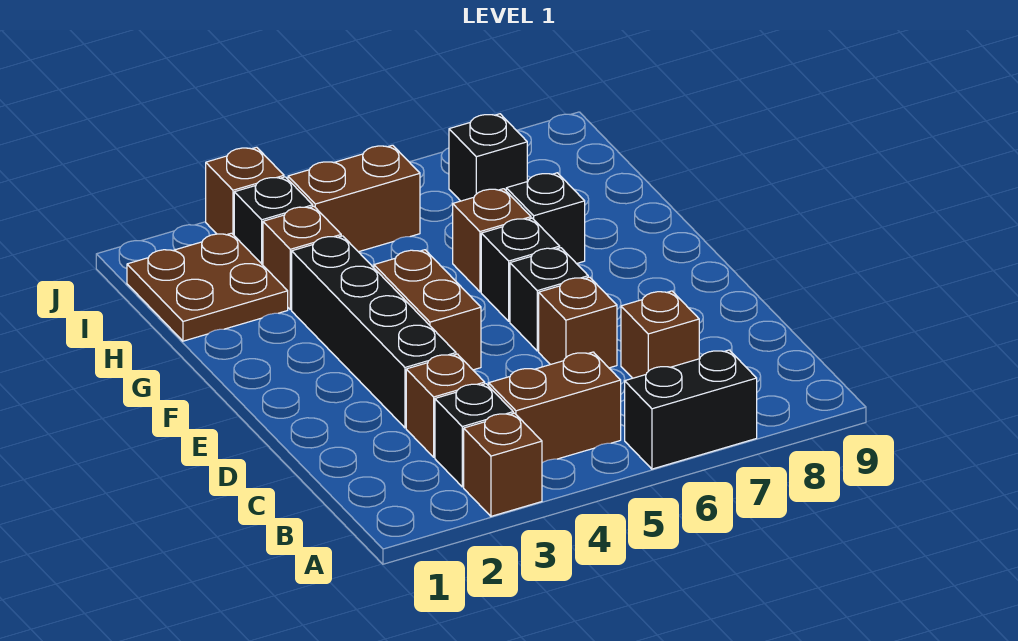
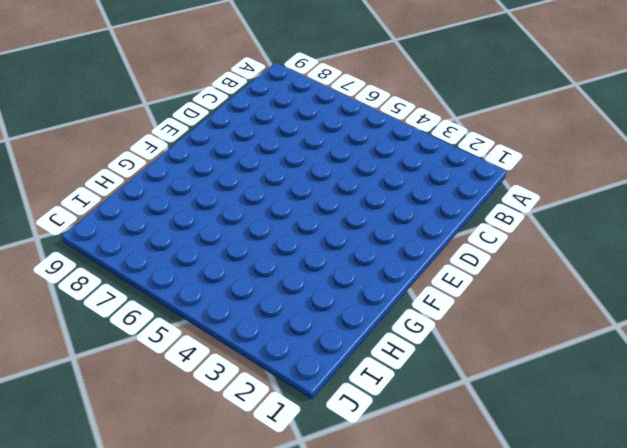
none -> brown brick A3 level 1
none -> black brick A6:A7 level 1
none -> black brick B3 level 1

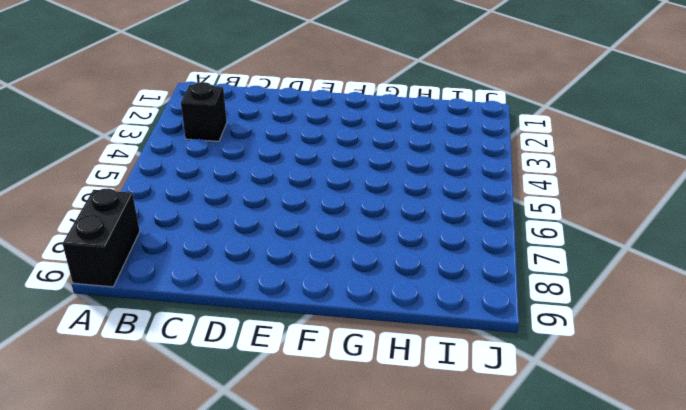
black brick A8:A9 level 1 -> black brick A6:A7 level 1
none -> brown brick A3 level 1
none -> brown brick B4:B5 level 1
none -> brown brick C3 level 1

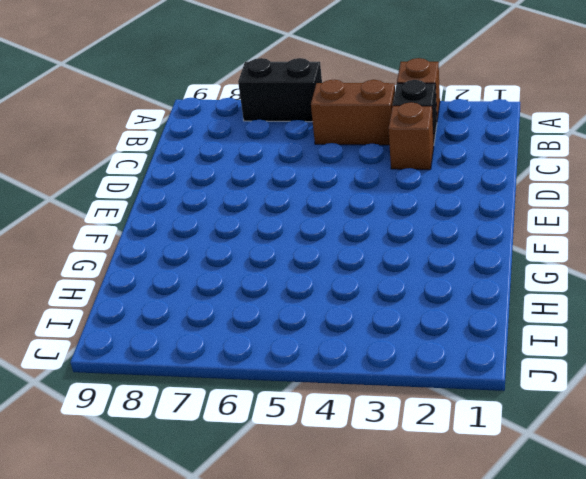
none -> brown brick C7 level 1
none -> black brick D3:G3 level 1
none -> brown brick D6 level 1

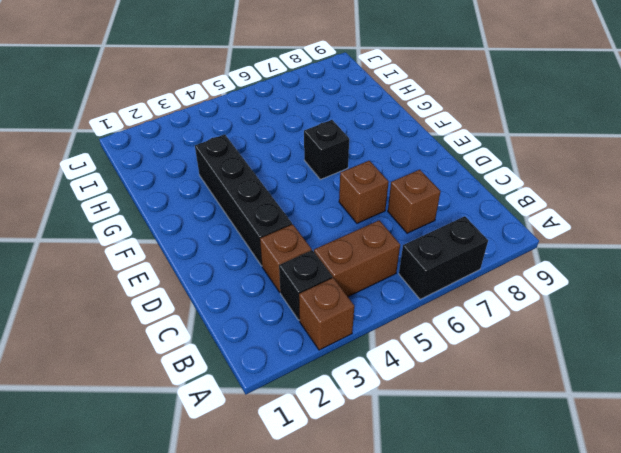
none -> brown brick E4:F4 level 1
none -> black brick E6 level 1
none -> brown brick G6 level 1

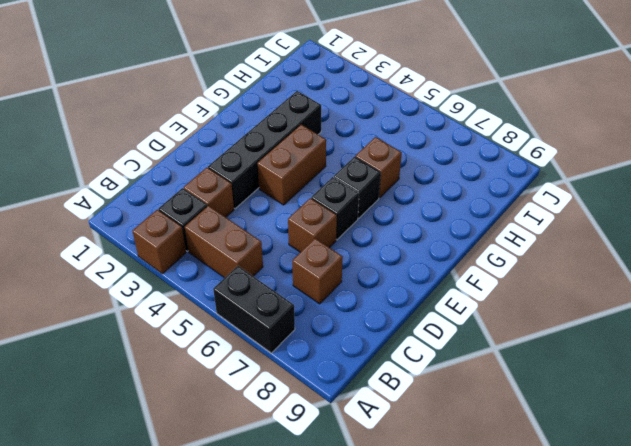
none -> black brick G7 level 1
none -> brown plate H1:I2 level 1
none -> brown brick H3 level 1

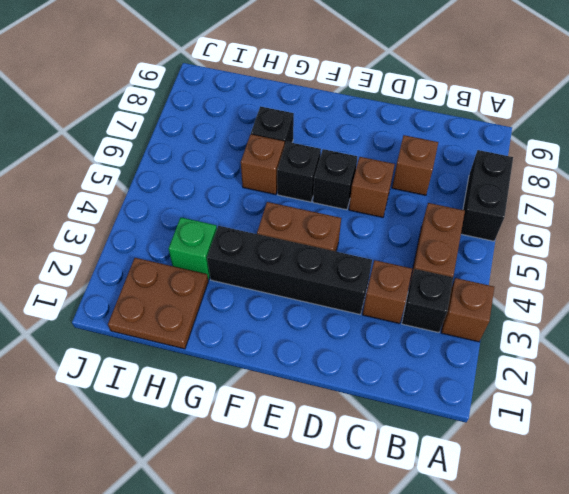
green brick H3 level 1 -> brown brick H3 level 1
none -> black brick I3 level 1
none -> brown brick I4:I5 level 1
none -> black brick I7 level 1

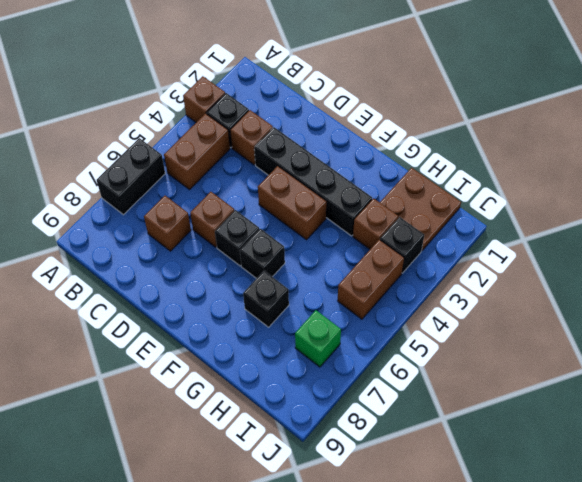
green brick I7 level 1 -> black brick I7 level 1
none -> brown brick G6 level 1
none -> brown brick J3 level 1

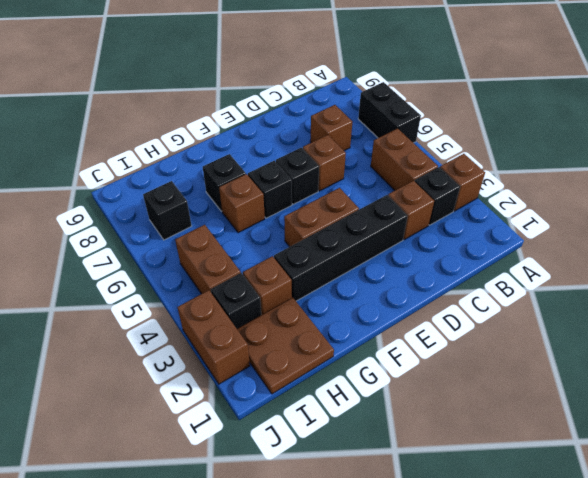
brown brick J2:J3 level 1 -> brown brick J3 level 1

